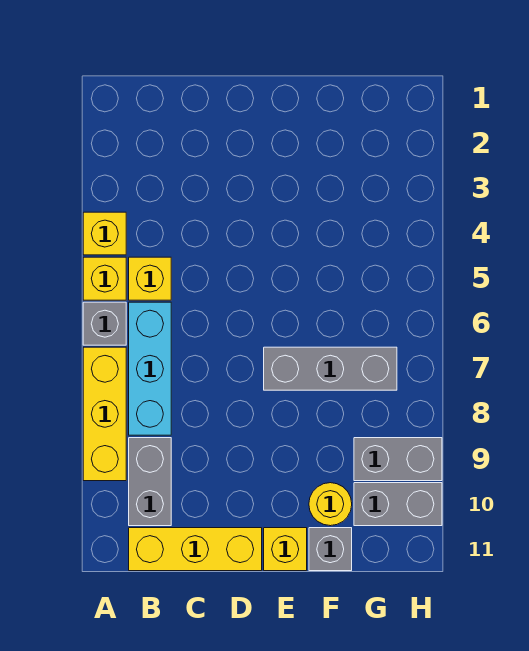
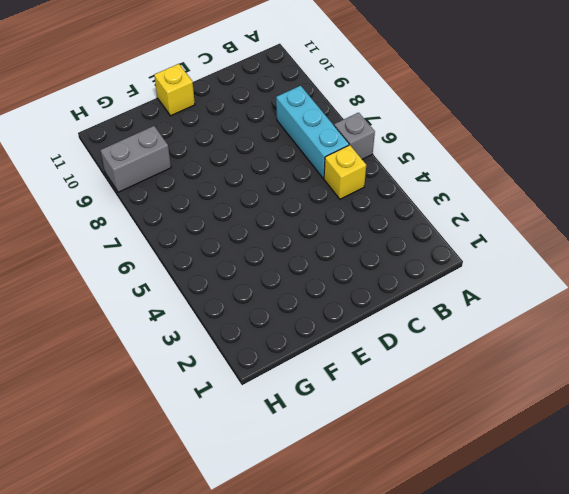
none -> yellow brick A4 level 1
none -> yellow brick A5 level 1
none -> yellow brick A7:A9 level 1

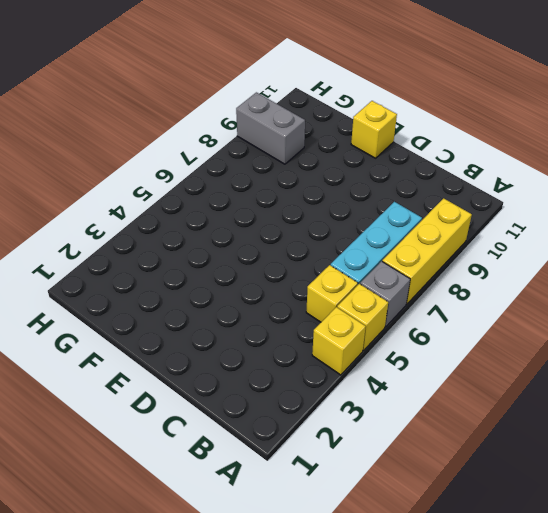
none -> grey brick B9:B10 level 1
none -> yellow brick B11:D11 level 1
none -> grey brick E7:G7 level 1

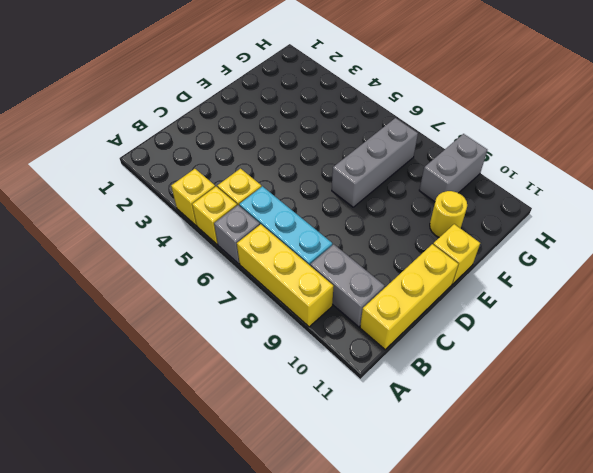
none -> grey brick F11 level 1
none -> grey brick G10:H10 level 1

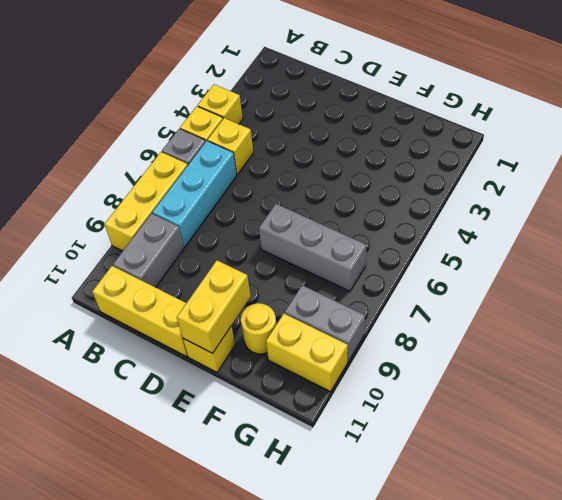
yellow brick E10:E11 level 2 -> none
yellow brick G10:H10 level 1 -> grey brick G10:H10 level 1
none -> grey brick F11 level 1

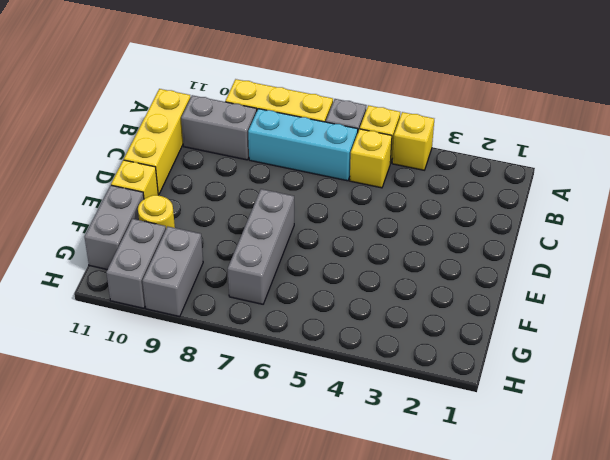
grey brick F11:G11 level 1 -> grey brick F11 level 1

